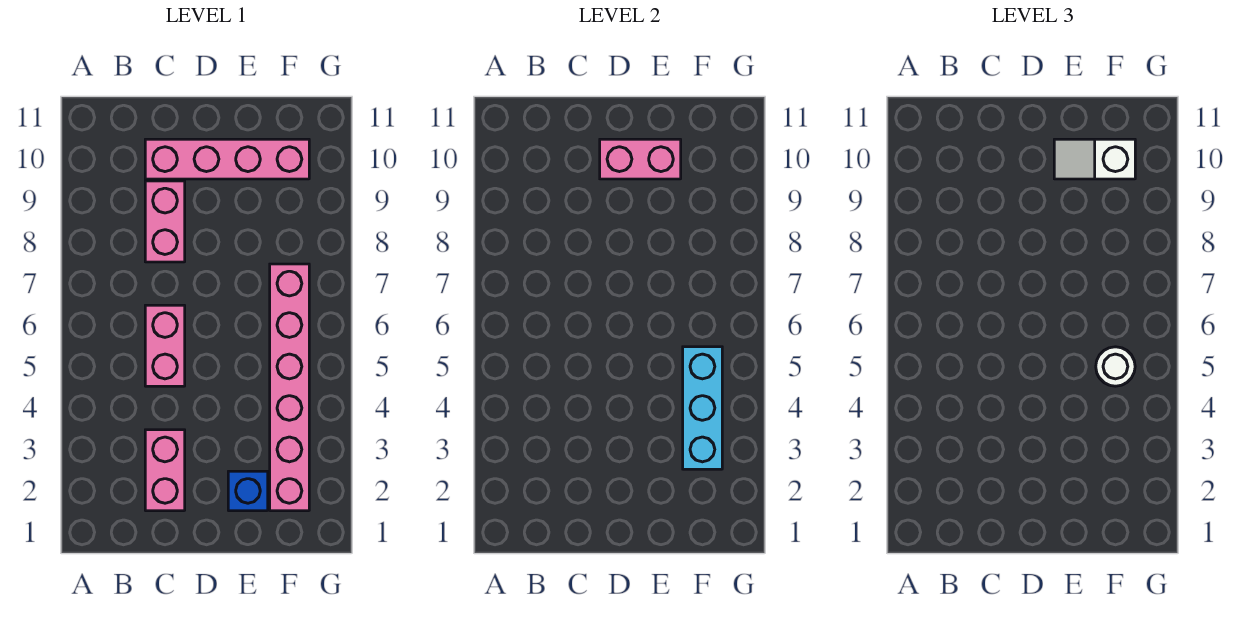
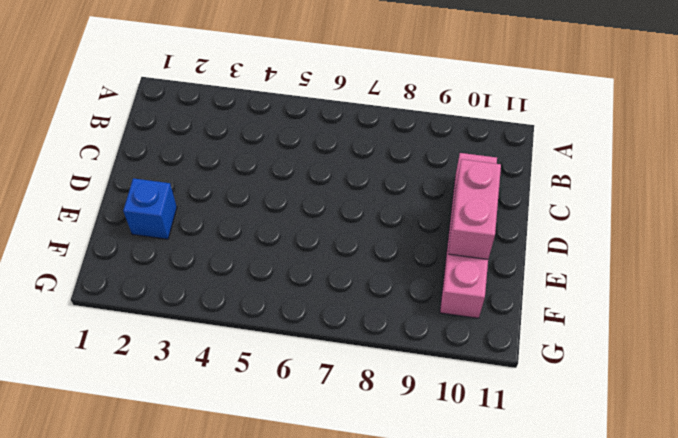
none -> pink brick C2:C3 level 1
none -> pink brick C5:C6 level 1

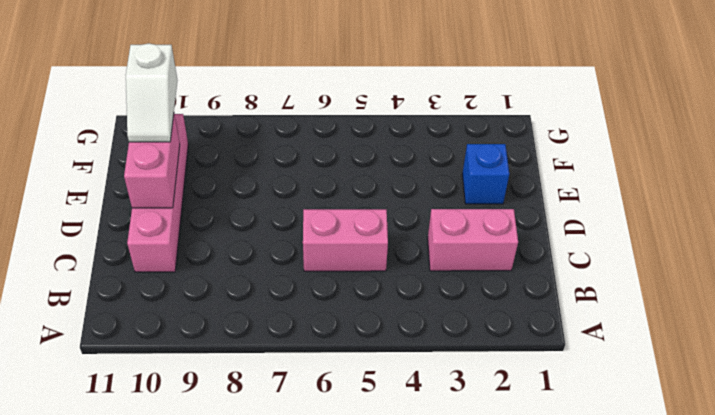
none -> pink brick C8:C9 level 1
none -> pink brick F2:F7 level 1

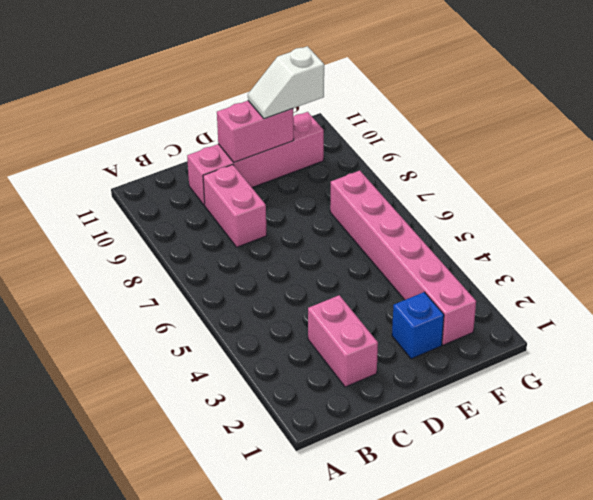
none -> pink brick C5:C6 level 1
none -> cyan brick F3:F5 level 2

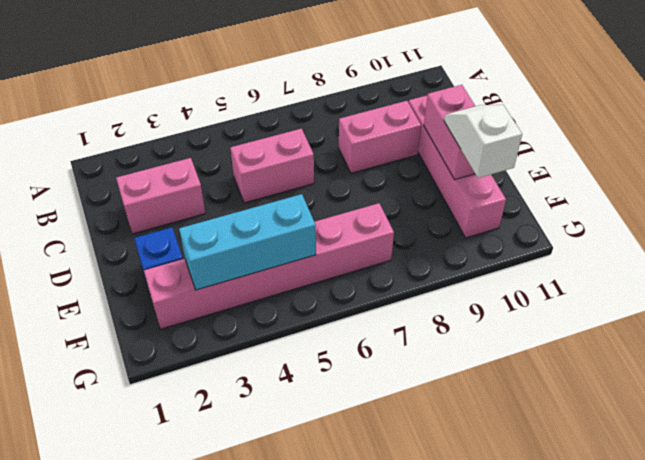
none -> white round brick F5 level 3

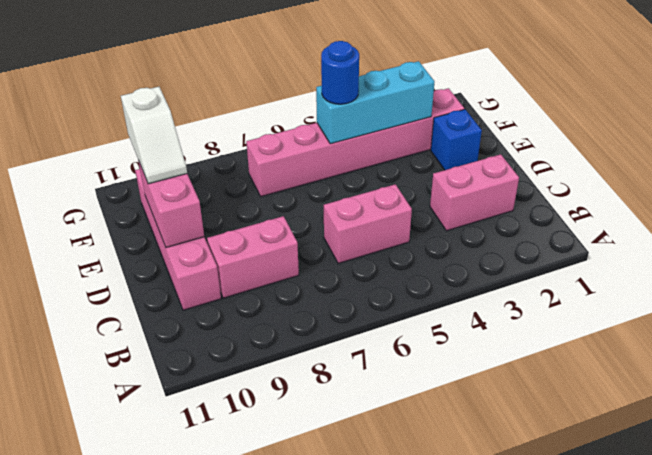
blue round brick F5 level 3 -> white round brick F5 level 3

